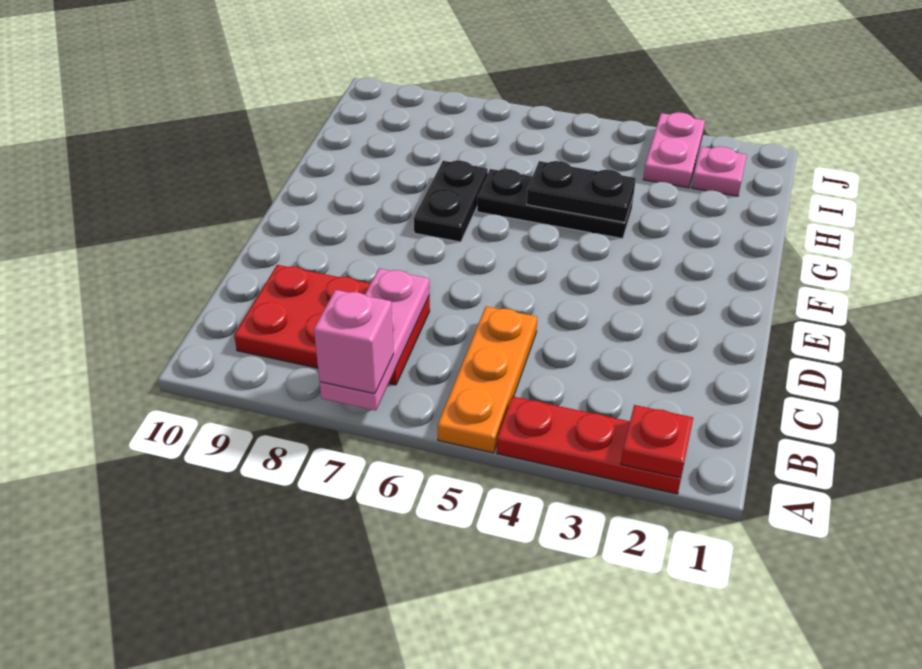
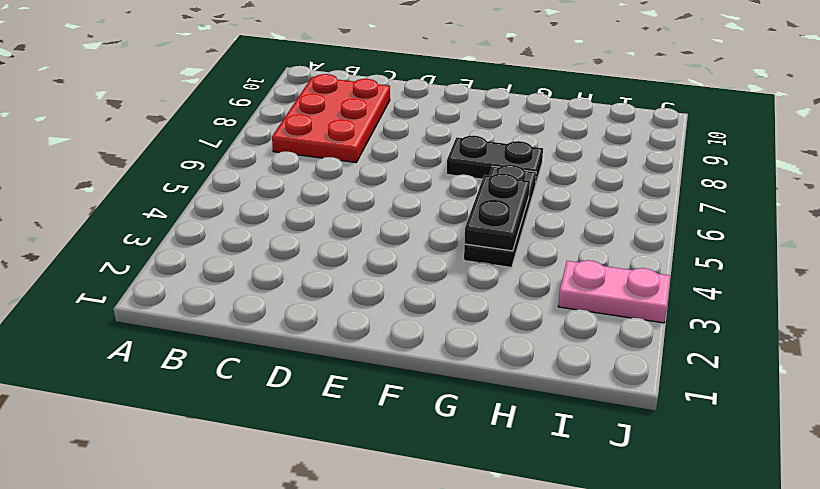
none -> red plate A2:A4 level 1
none -> orange plate A5:C5 level 1

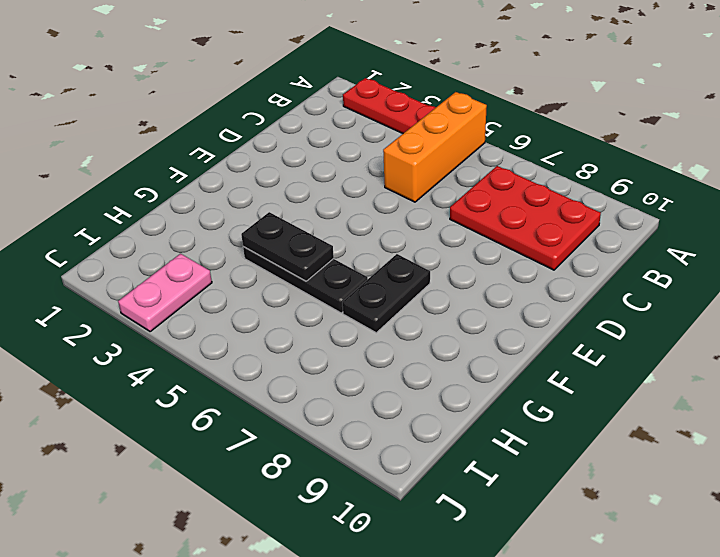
orange brick A5:C5 level 1 -> orange plate A5:C5 level 1
none -> pink plate I2 level 1
none -> red plate A2 level 2

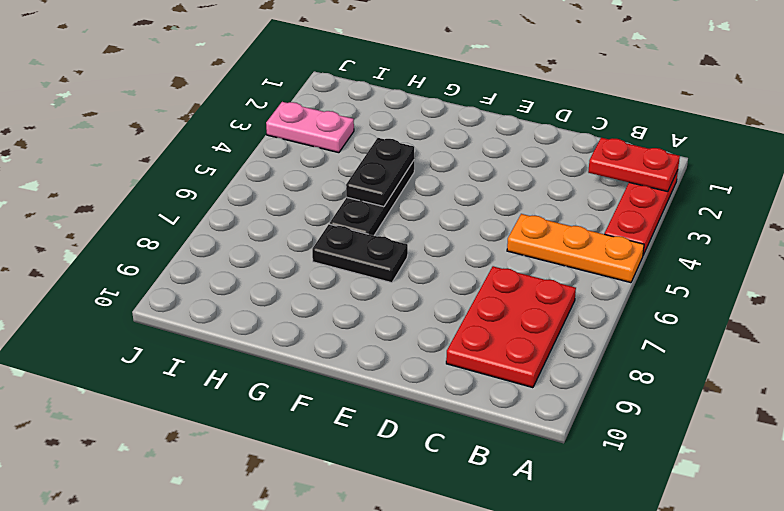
red plate A2:B2 level 2 -> red plate A2 level 2
none -> pink plate I2 level 1
none -> pink plate A7:C7 level 2

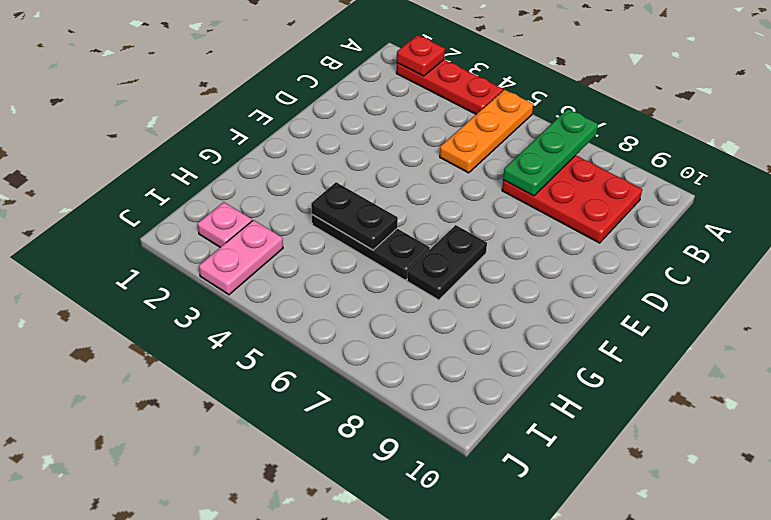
green plate A7:C7 level 2 -> pink plate A7:C7 level 2
none -> pink brick A7 level 3

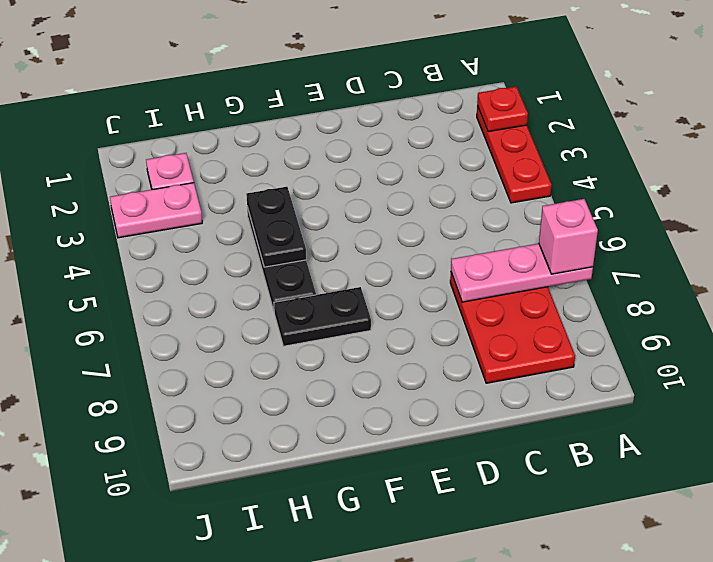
none -> orange plate A5:C5 level 1

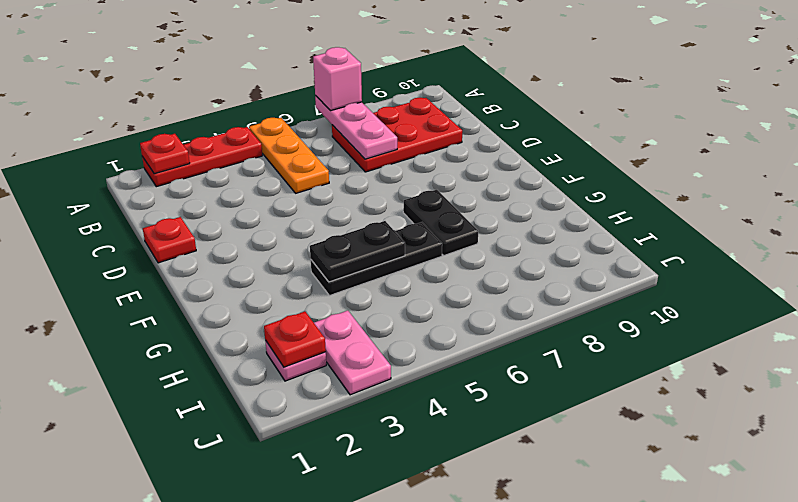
red plate D1 level 1 -> none
red plate I2 level 2 -> none

